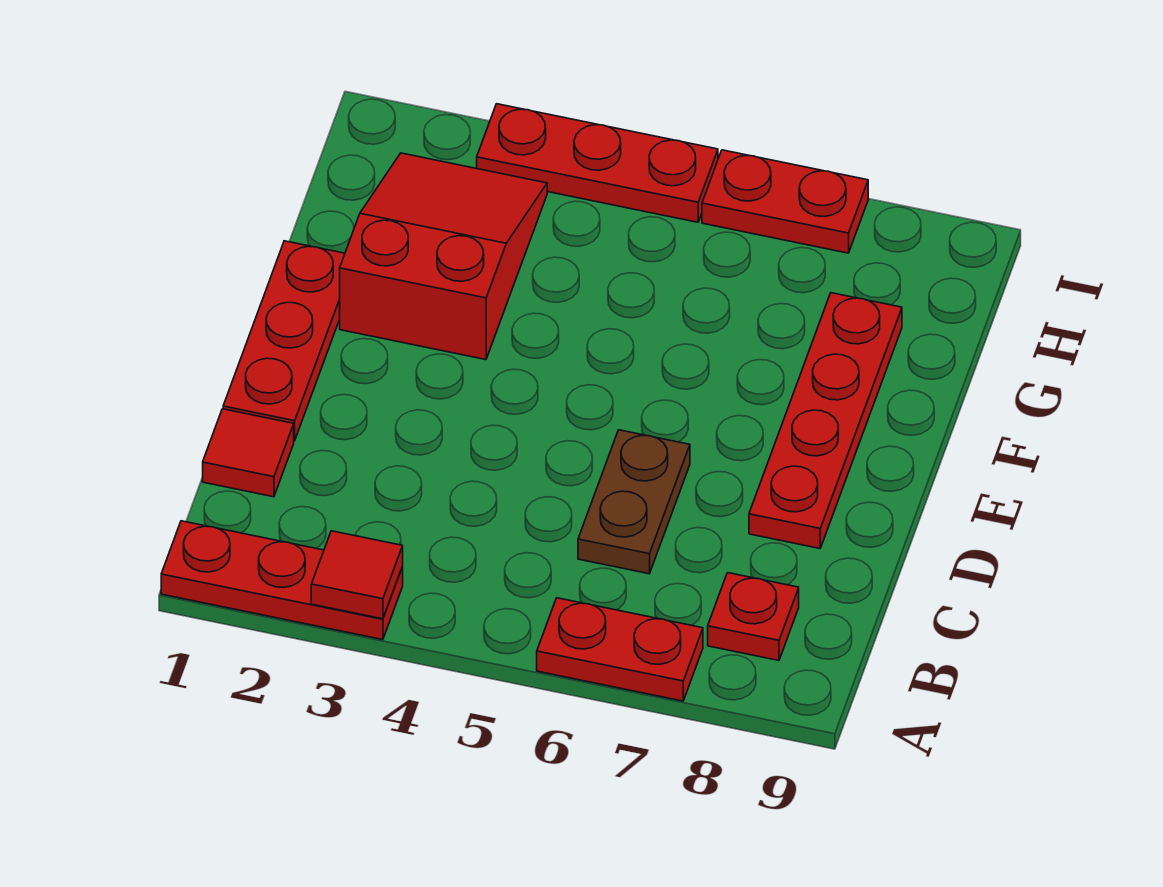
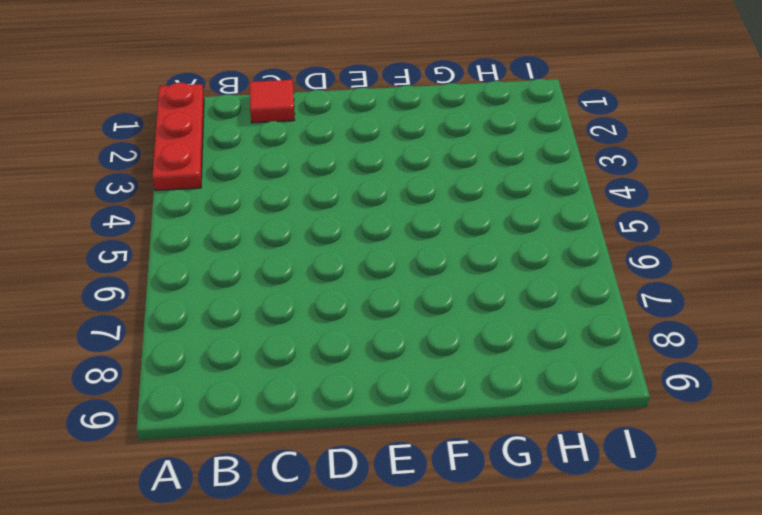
none -> red plate A6:A7 level 1
none -> red plate B8 level 1

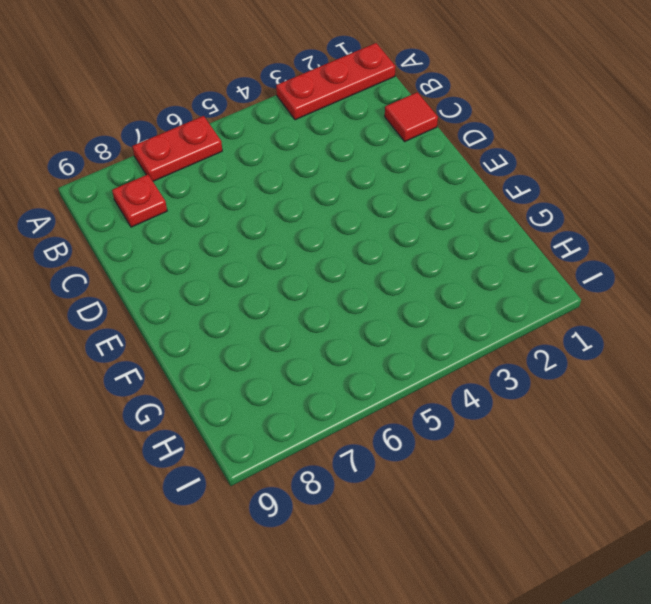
none -> brown plate C6:D6 level 1
none -> red plate D1:F1 level 1

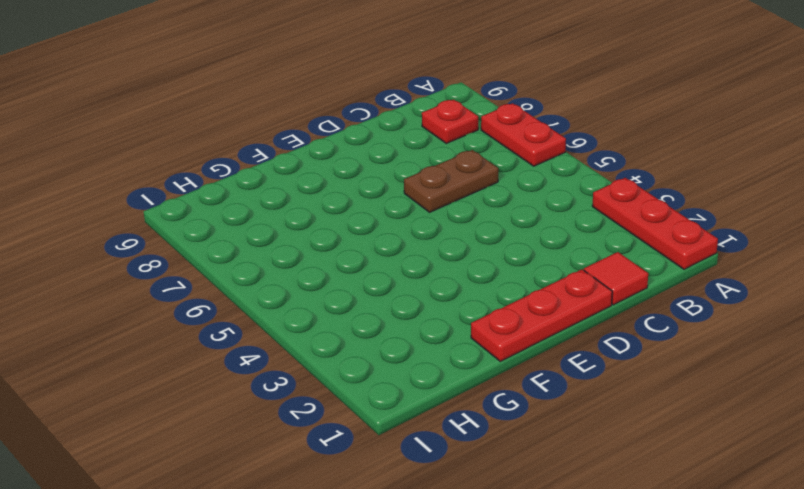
none -> red plate D8:G8 level 1
none -> red slope F2:H3 level 1 top F

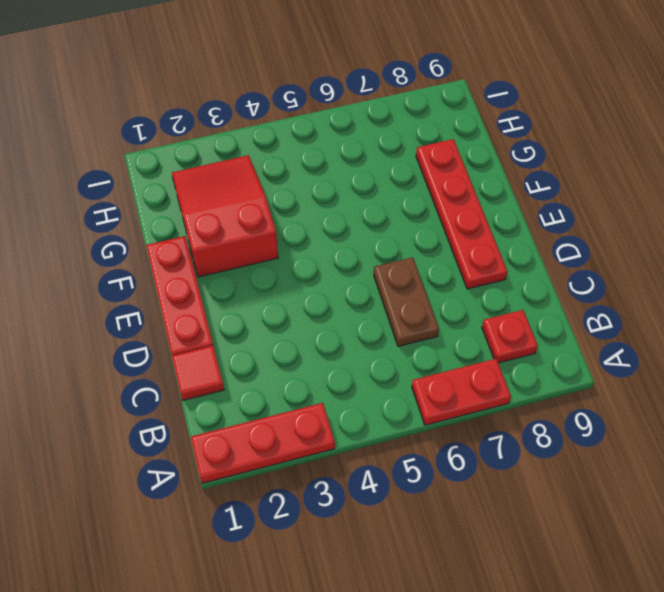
none -> red plate I3:I5 level 1
none -> red plate I6:I7 level 1

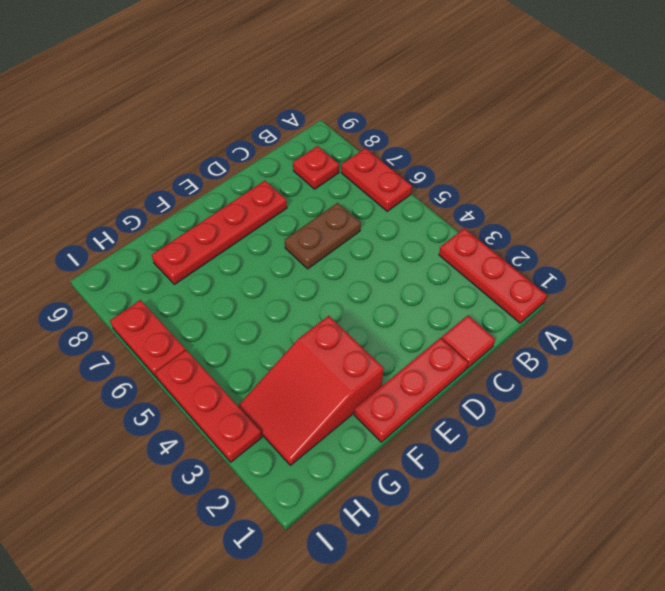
none -> red tile A3 level 2

